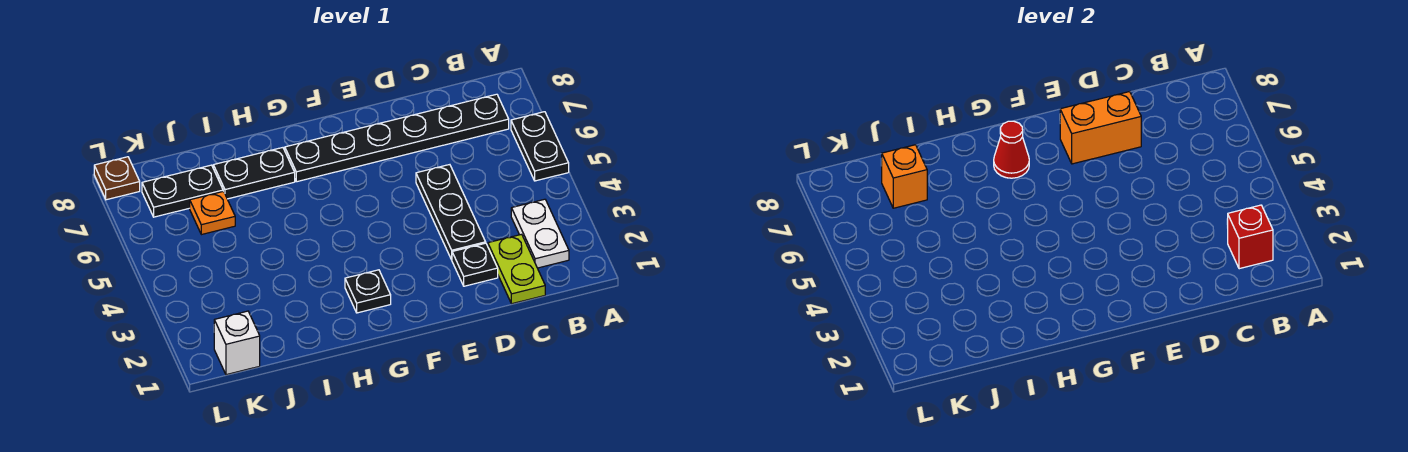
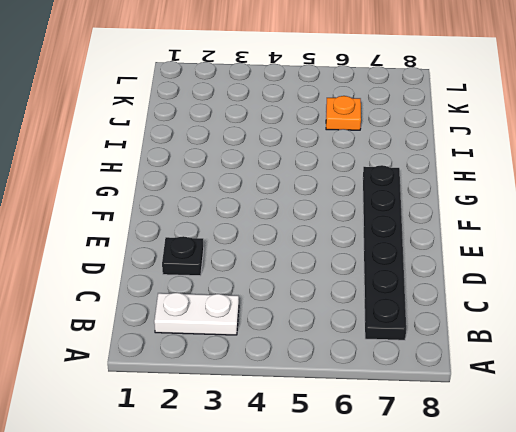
none -> black plate A5:A6 level 1
none -> lime plate C1:C2 level 1
none -> black plate D3:D5 level 1

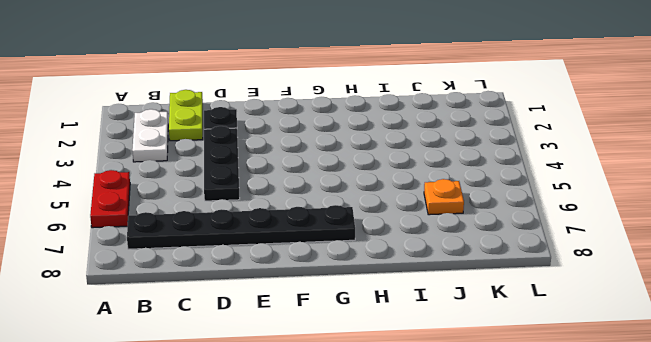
red plate A5:A6 level 1 -> black plate A5:A6 level 1
none -> black plate G2 level 1
none -> black plate H7:I7 level 1
none -> black plate J7:K7 level 1

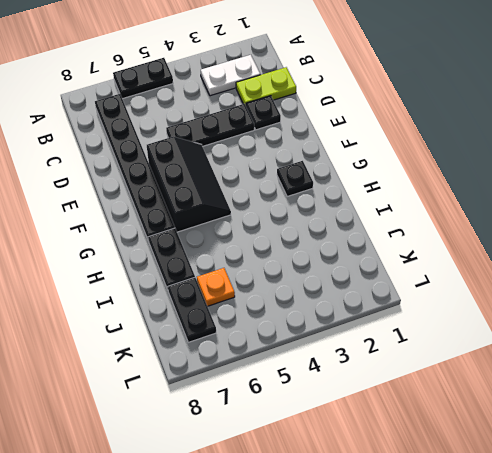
black slope E5:G6 level 1 top 6 -> none
none -> white brick K1 level 1
none -> brown plate L8 level 1
none -> red brick B2 level 2

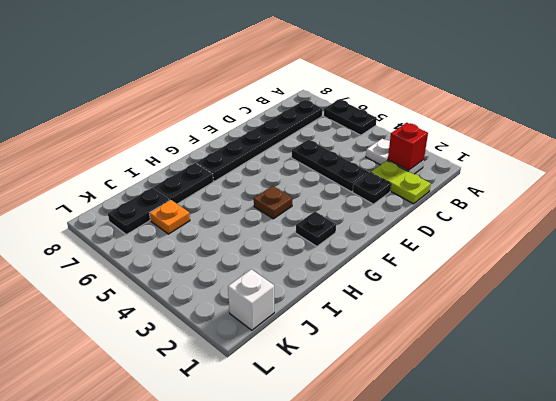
brown plate G4 level 1 -> brown plate L8 level 1
none -> orange brick D7:E7 level 2
none -> red cone G7 level 2
none -> orange brick J7 level 2

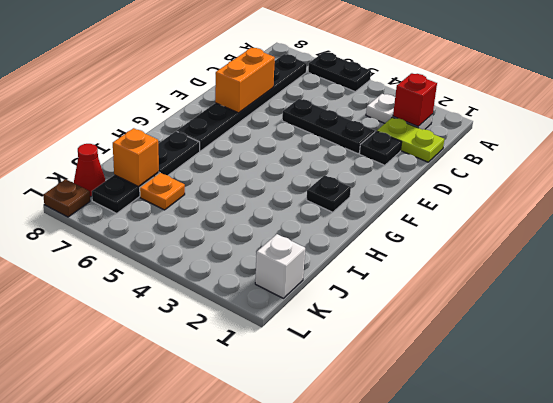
red cone K8 level 1 -> red cone G7 level 2

